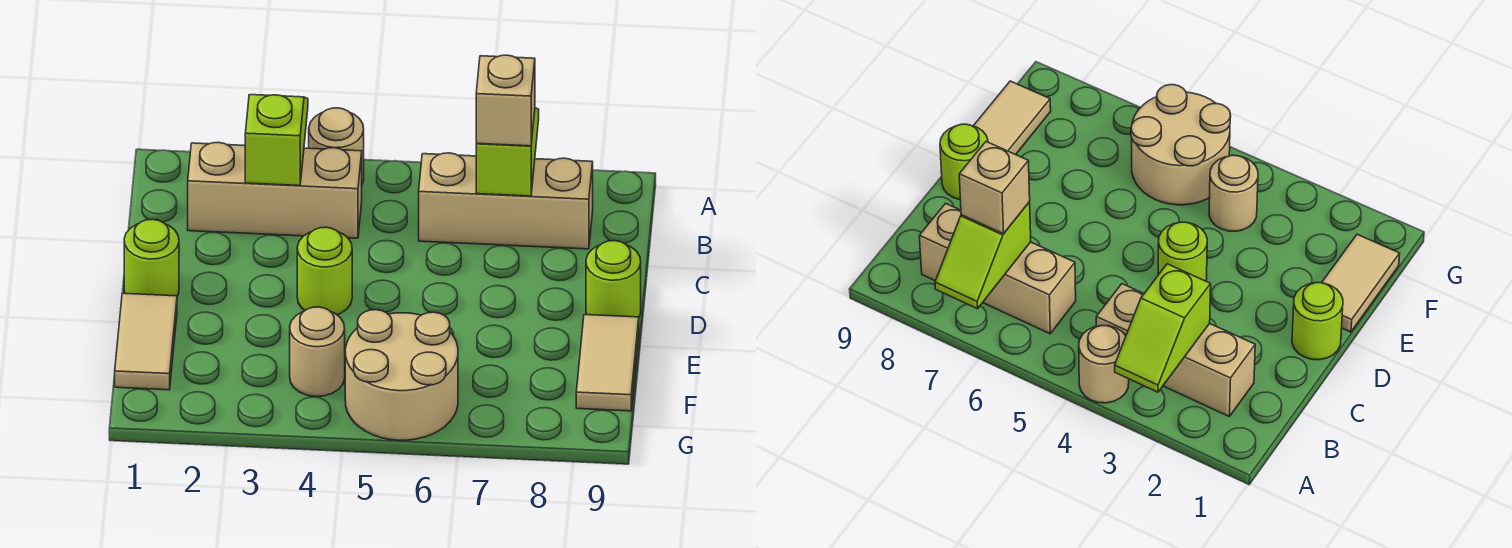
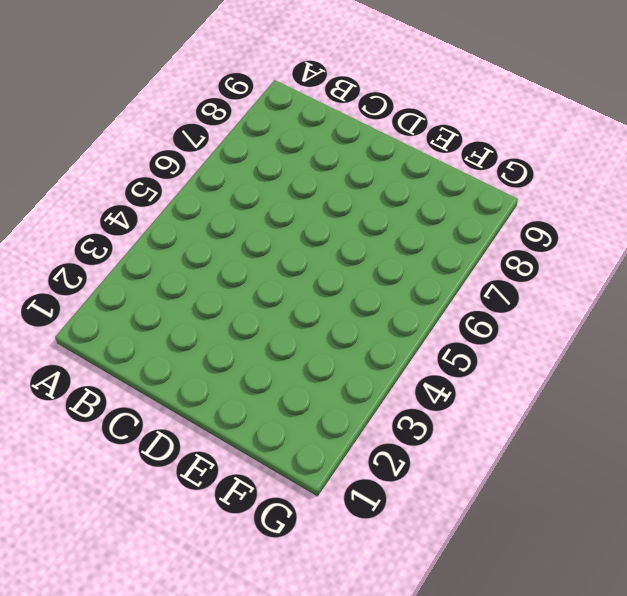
none -> tan round brick A4 level 1
none -> tan brick B2:B4 level 1
none -> tan brick B6:B8 level 1

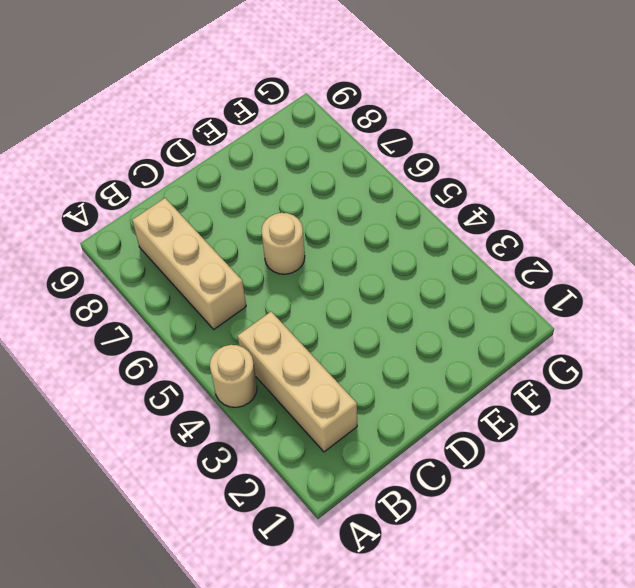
tan round brick D6 level 1 -> tan round brick F4 level 1
none -> lime round brick D1 level 1
none -> lime round brick D4 level 1
none -> lime round brick D9 level 1

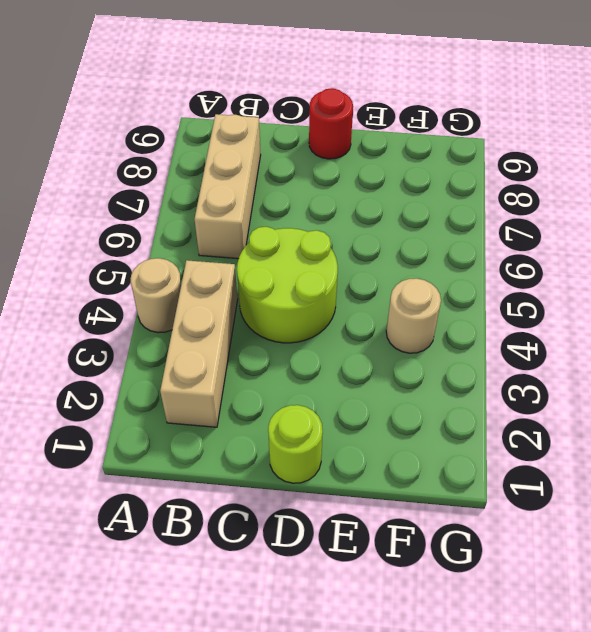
lime round brick C4:D5 level 1 -> lime round brick D4 level 1
red round brick D9 level 1 -> lime round brick D9 level 1
none -> tan tile E1:F1 level 1
none -> tan tile E9:F9 level 1
none -> tan round brick F5:G6 level 1

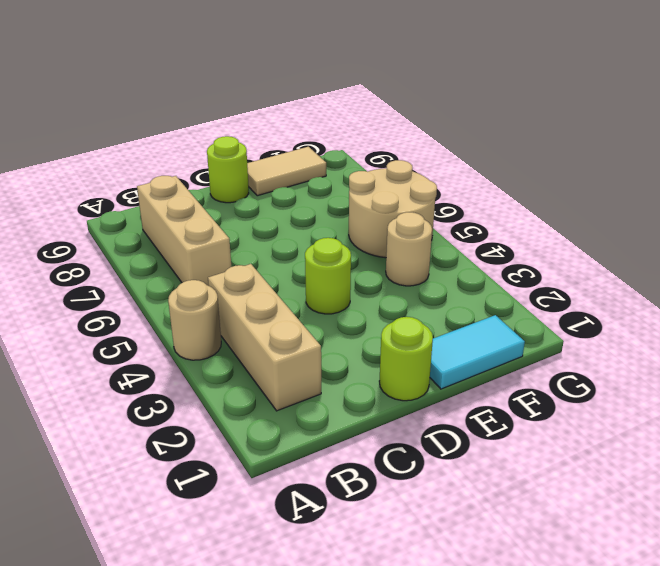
cyan tile E1:F1 level 1 -> tan tile E1:F1 level 1
none -> lime slope A3:B3 level 2 top B
none -> lime slope A7:B7 level 2 top B
none -> tan brick B7 level 3

